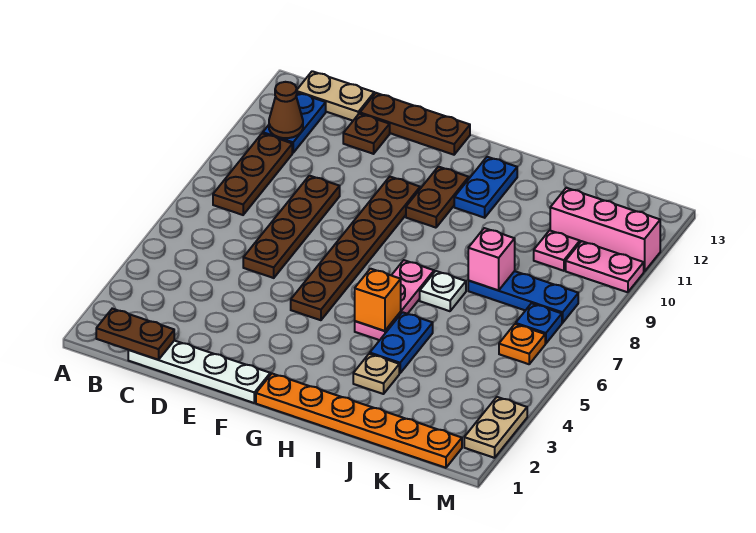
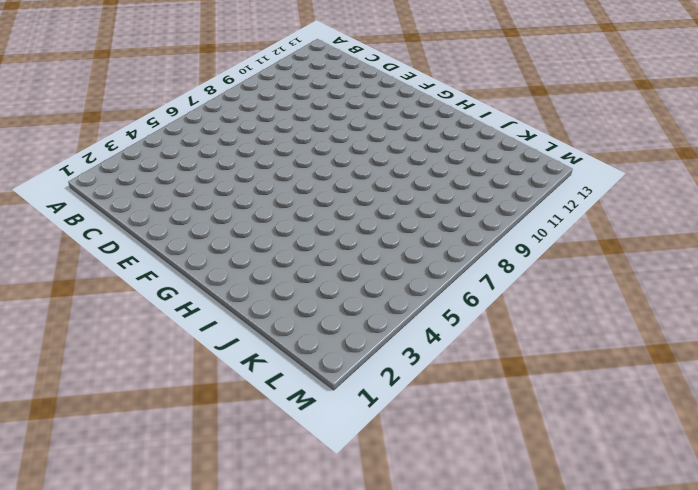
none -> brown plate B8:B10 level 1
none -> blue plate B11:B12 level 1
none -> tan plate B13:C13 level 1

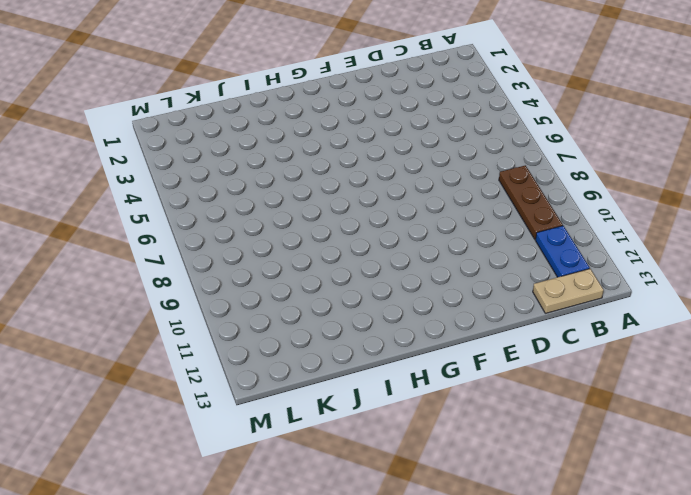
none -> white plate C1:F1 level 1
none -> brown plate D6:D9 level 1
none -> brown plate D12 level 1

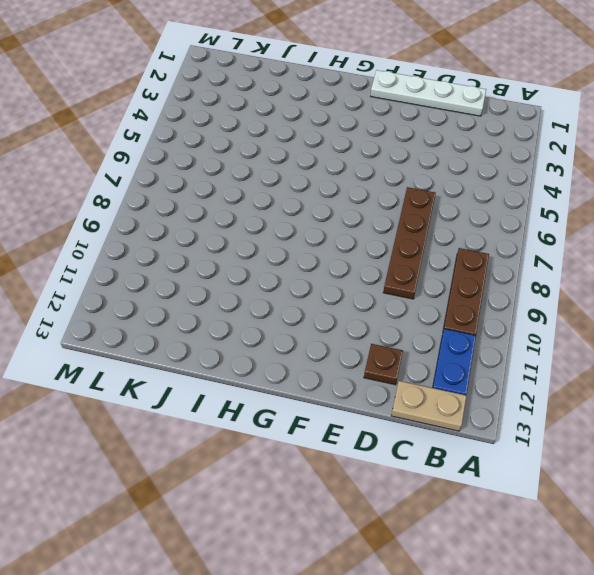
none -> brown plate D13:F13 level 1
none -> brown plate F5:F10 level 1
none -> orange plate G1:L1 level 1

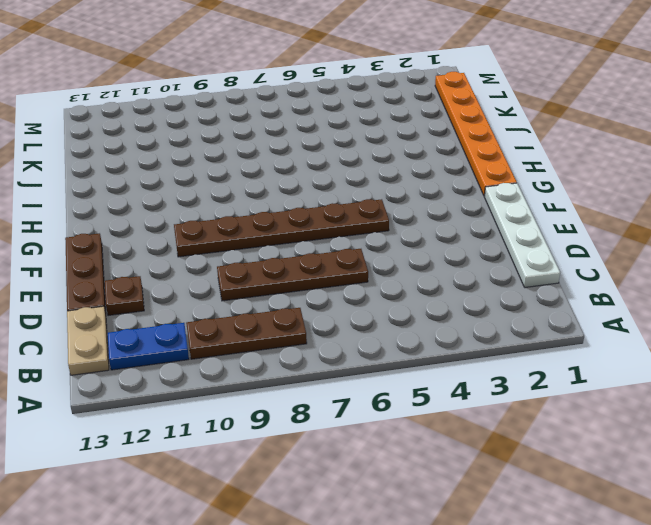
none -> brown plate G10:G11 level 1
none -> pink plate H5:H7 level 1
none -> blue plate H11:H12 level 1

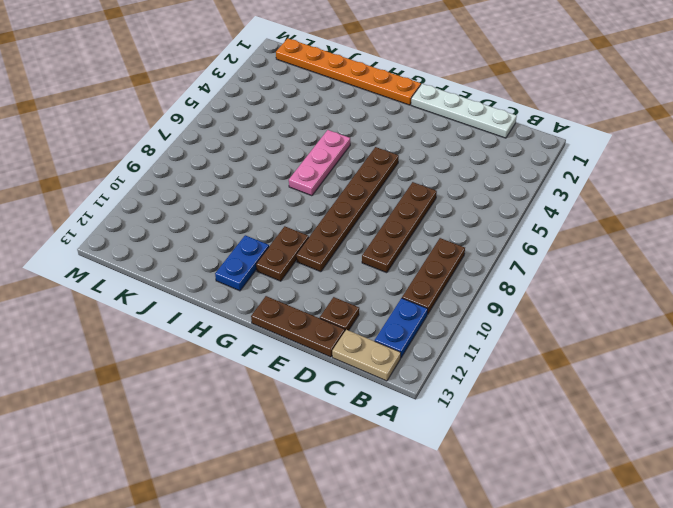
none -> tan plate I3 level 1
none -> blue plate I4:I5 level 1
none -> white plate I7 level 1

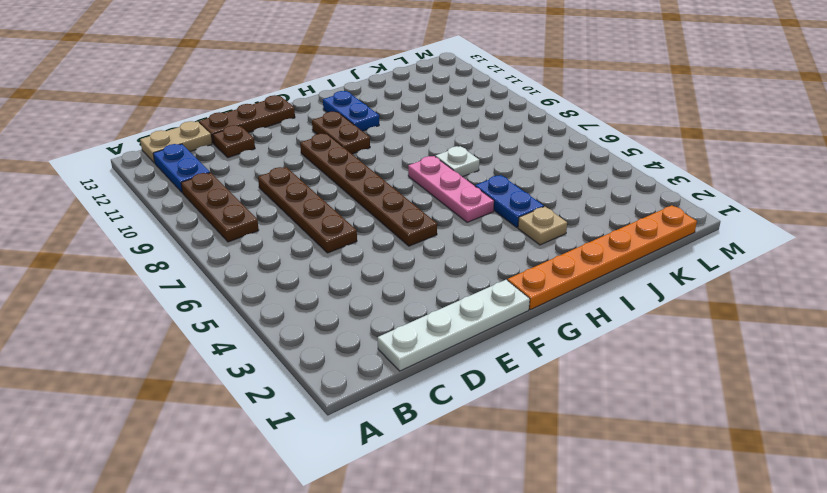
none -> blue plate J8:L8 level 1
none -> pink plate K10 level 1
none -> pink brick K11:M11 level 1

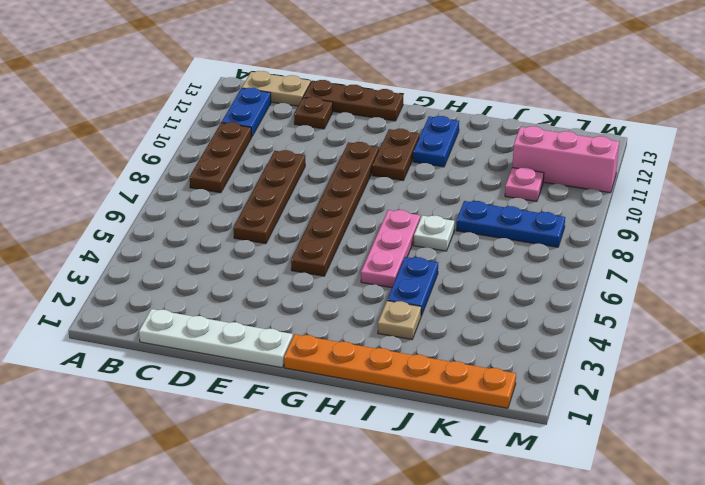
none -> orange plate L6 level 1
none -> blue plate L7 level 1
none -> pink plate L10:M10 level 1

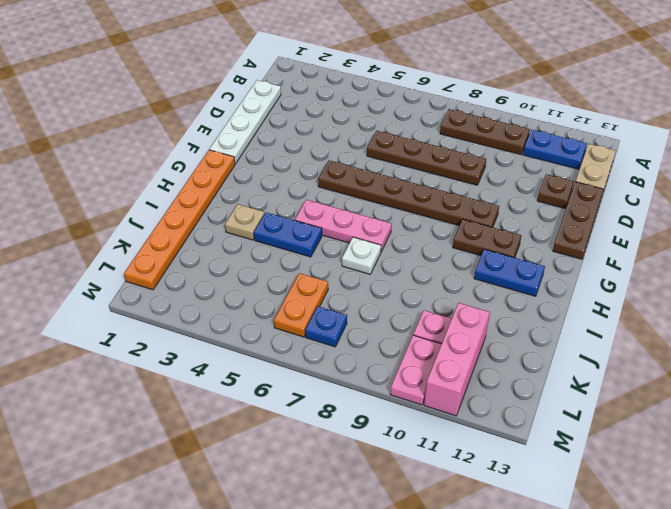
orange plate K6:L6 level 1 -> orange plate L6 level 1
none -> blue plate J8:L8 level 1
none -> tan plate M2:M3 level 1
none -> brown plate B1:C1 level 2

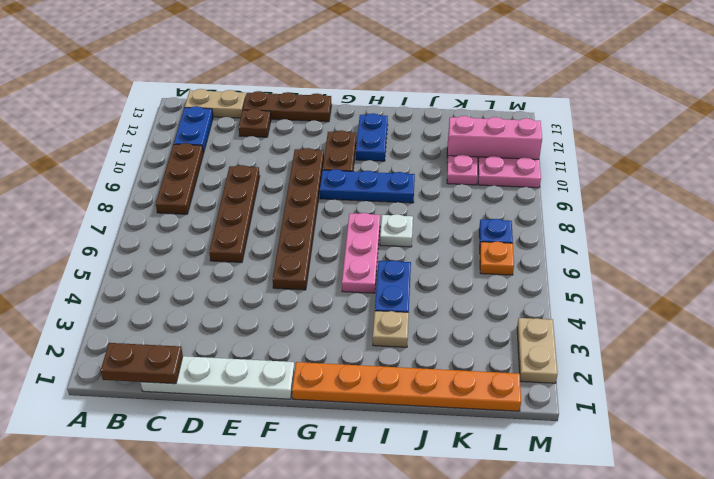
blue plate G9:I9 level 1 -> blue plate J8:L8 level 1
none -> brown cone B11 level 2
none -> orange brick H5 level 2
none -> pink brick J8 level 2

